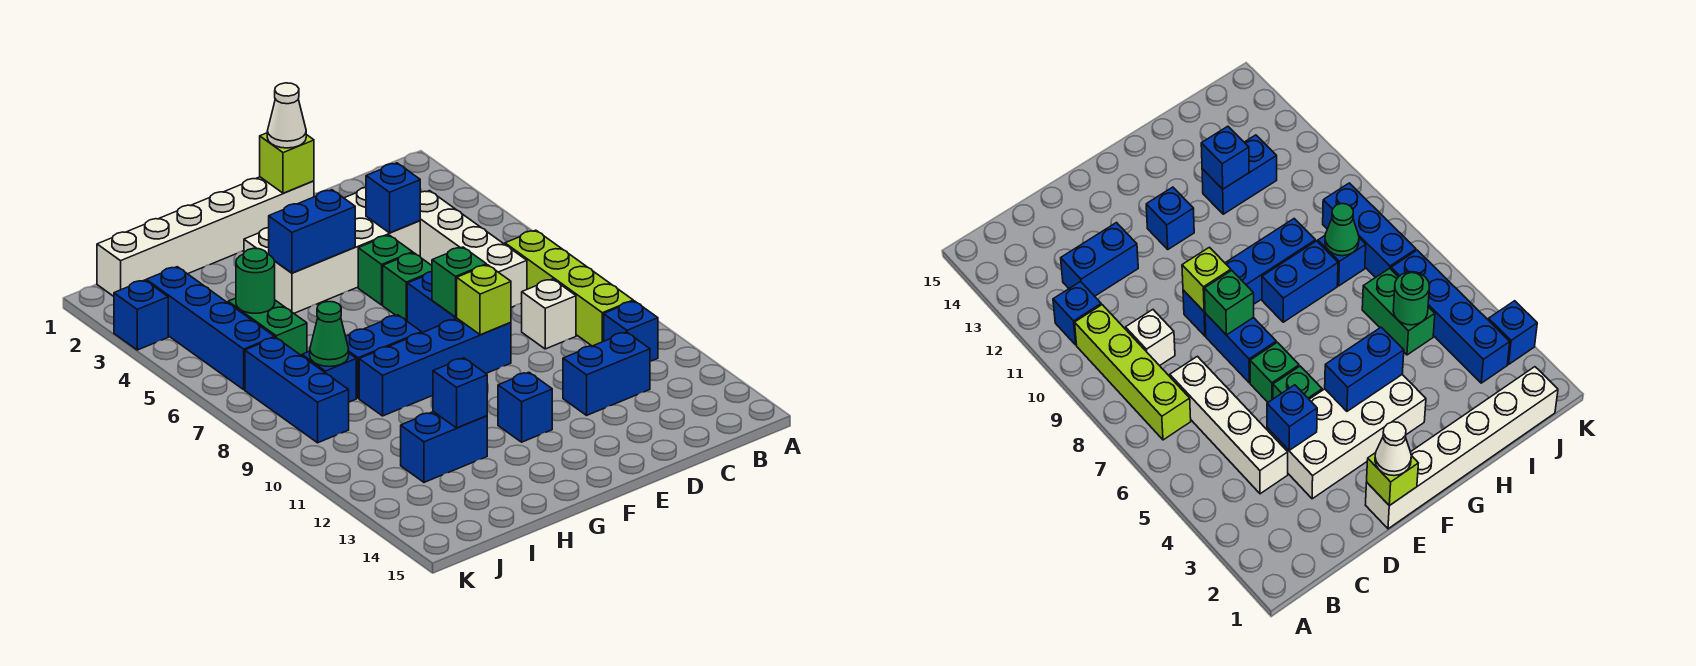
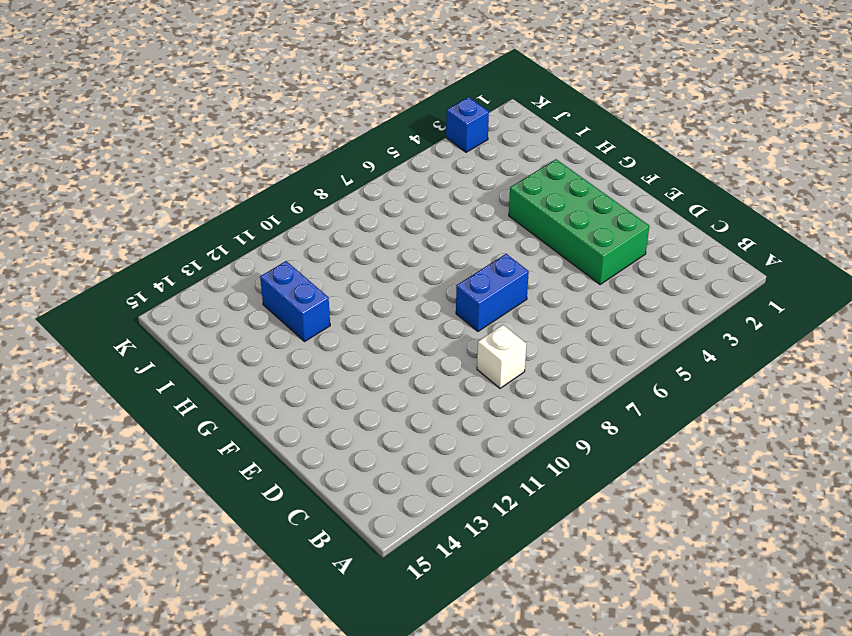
green brick D3:G4 level 1 -> white brick D3:G4 level 1
none -> lime brick B7:B10 level 1
none -> blue brick B11 level 1
none -> white brick C4:C7 level 1

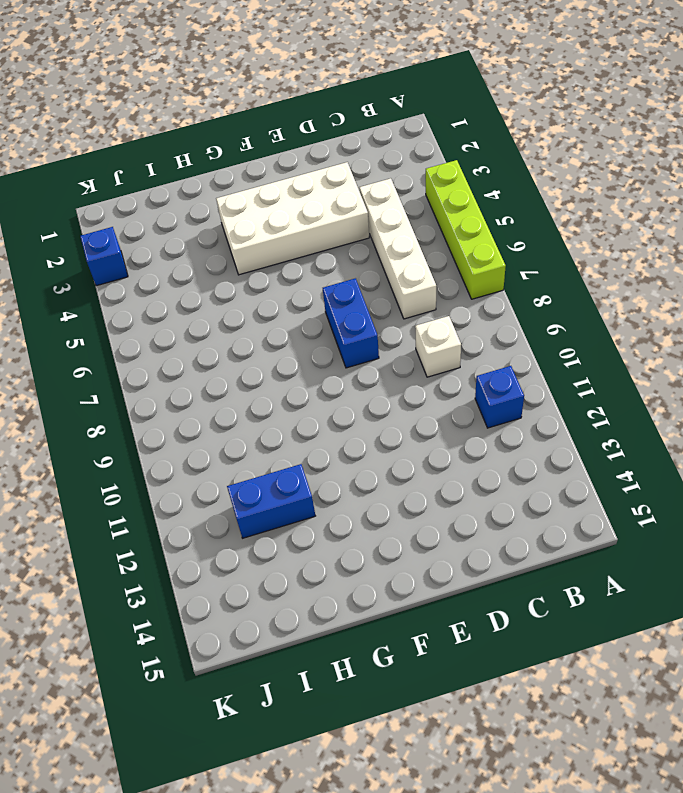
lime brick A4:A7 level 1 -> lime brick B7:B10 level 1
none -> blue brick C12:D12 level 1
none -> white brick E1:J1 level 1
none -> green brick E5 level 1

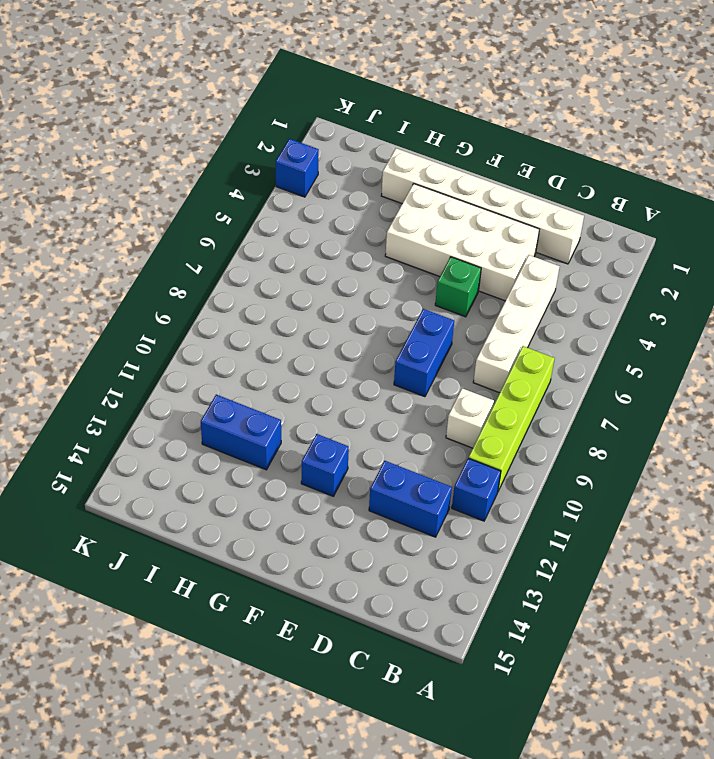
white brick C2:H2 level 1 -> white brick E1:J1 level 1
none -> green brick E6 level 1
none -> blue brick E9:H9 level 1
none -> blue brick G8:H8 level 1

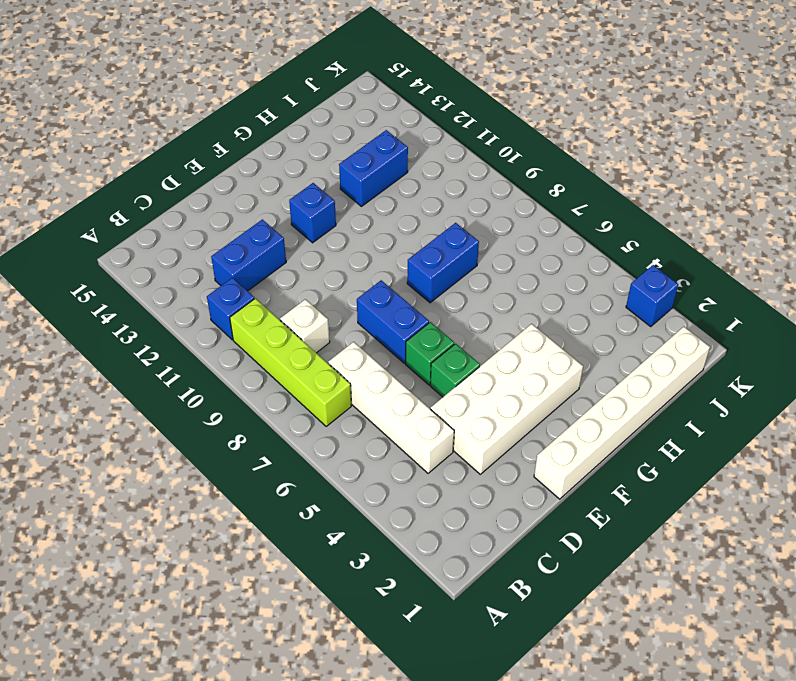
none -> blue brick E9:H9 level 1
none -> green brick I5:I6 level 1
none -> blue brick I8 level 1

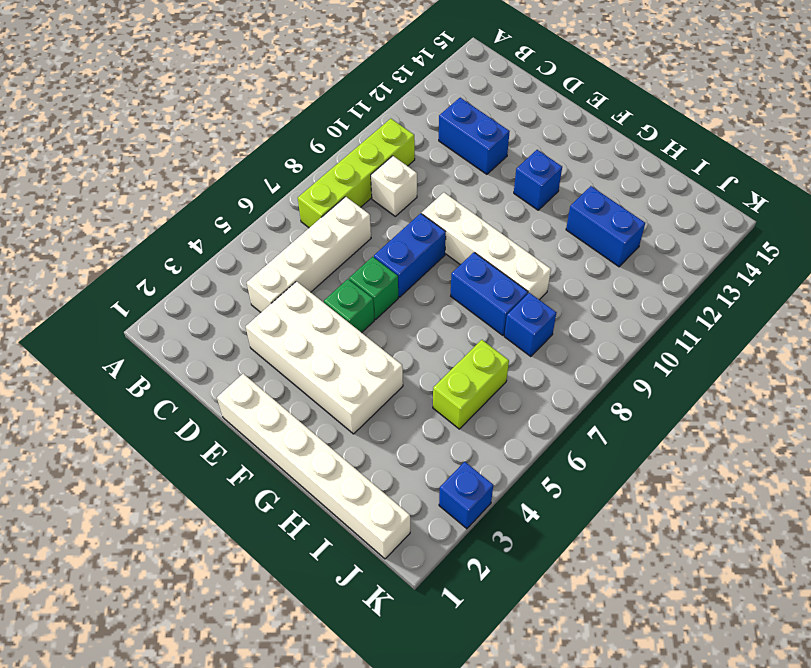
white brick E9:H9 level 1 -> blue brick E9:H9 level 1
lime brick I5:I6 level 1 -> green brick I5:I6 level 1
none -> blue brick B11 level 1
none -> blue brick J3:J6 level 1
none -> blue brick J7:J9 level 1

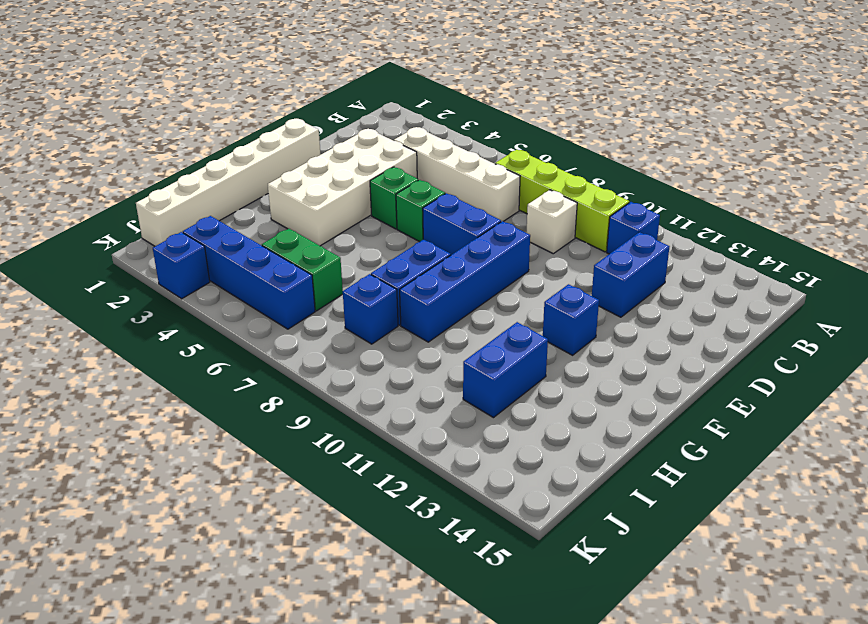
none -> blue brick J7:J9 level 1
none -> blue brick D4 level 2
none -> lime brick E1 level 2

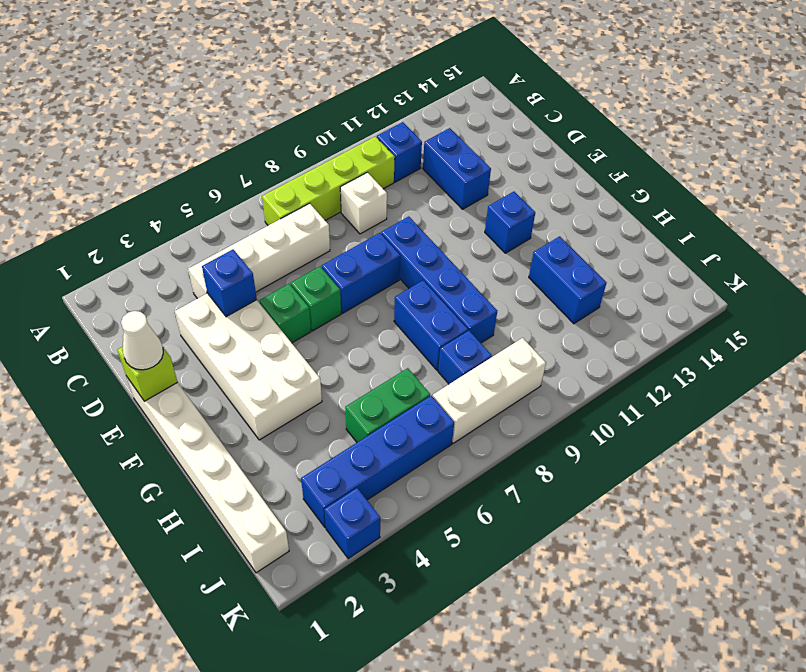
white brick J7:J9 level 1 -> blue brick J7:J9 level 1
none -> green brick E8 level 2
none -> lime brick E9 level 2
none -> blue brick F4:G4 level 2

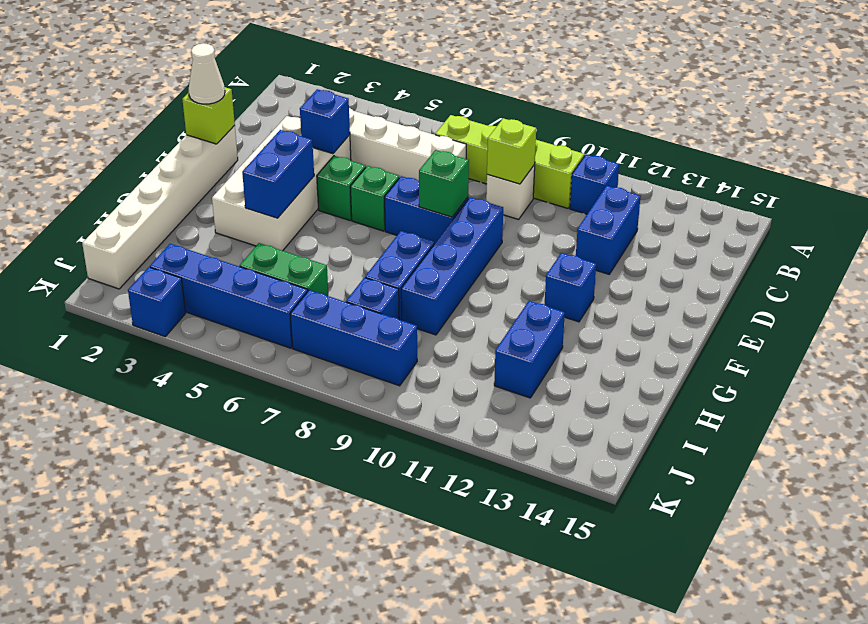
lime brick C9 level 2 -> lime brick E9 level 2
none -> blue brick H12 level 2
none -> green round brick I5 level 2
none -> green cone I8 level 2

